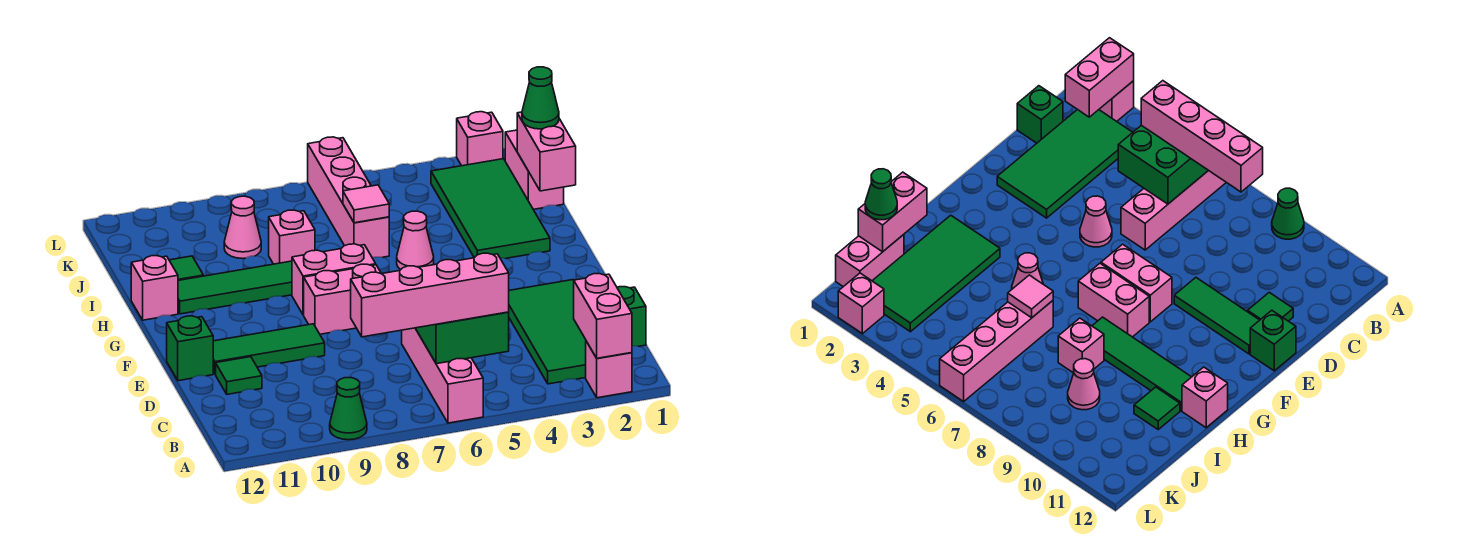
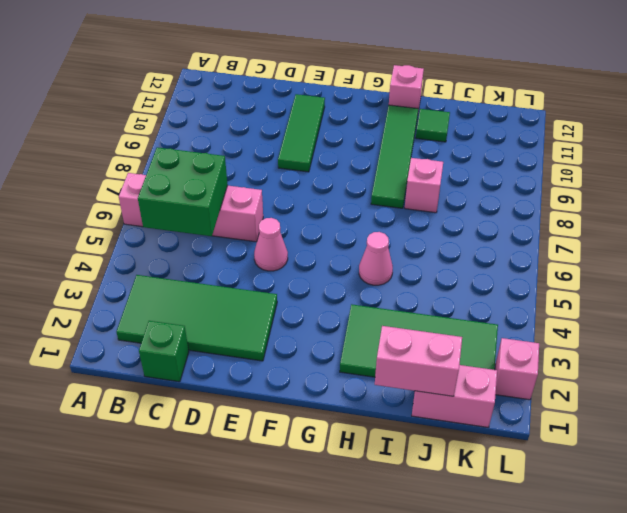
none -> pink brick A2 level 1
none -> green cone A9 level 1
none -> green tile D11 level 1

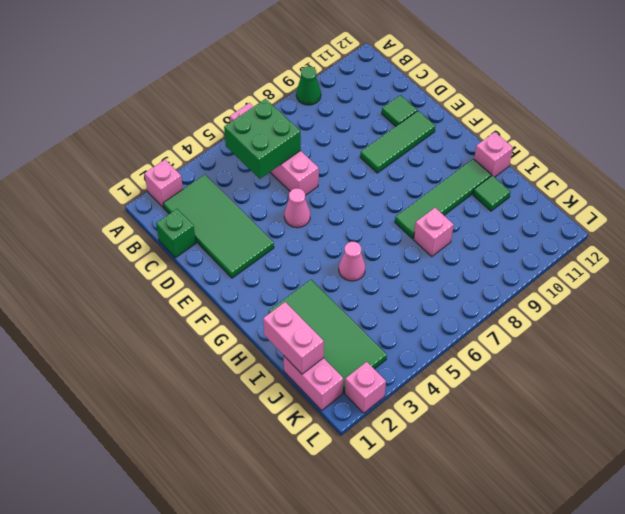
none -> green brick E12 level 1
none -> pink brick F7:F8 level 1
none -> pink brick G7:G8 level 1

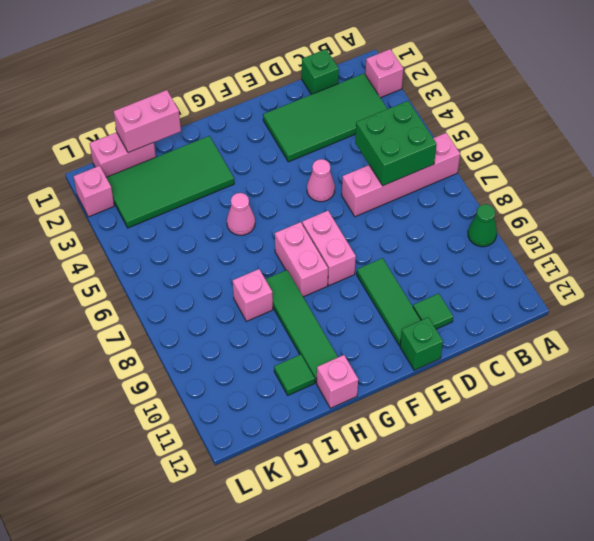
none -> pink brick I6:L6 level 1
none -> pink cone J9 level 1
none -> pink brick A2:B2 level 2

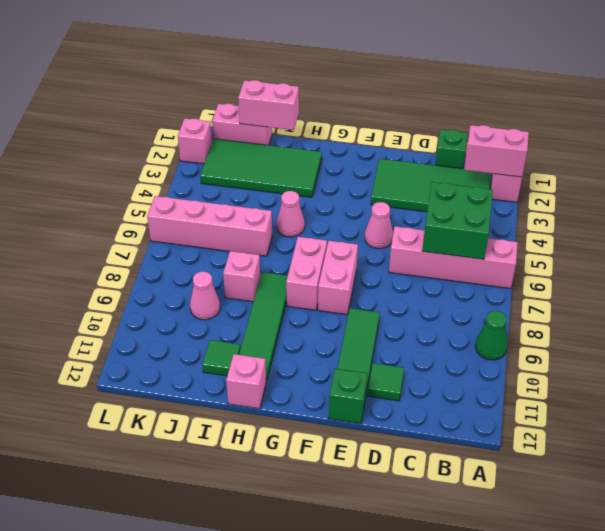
none -> pink tile I6 level 2
none -> pink brick B5:B8 level 3
none -> green cone J1 level 3

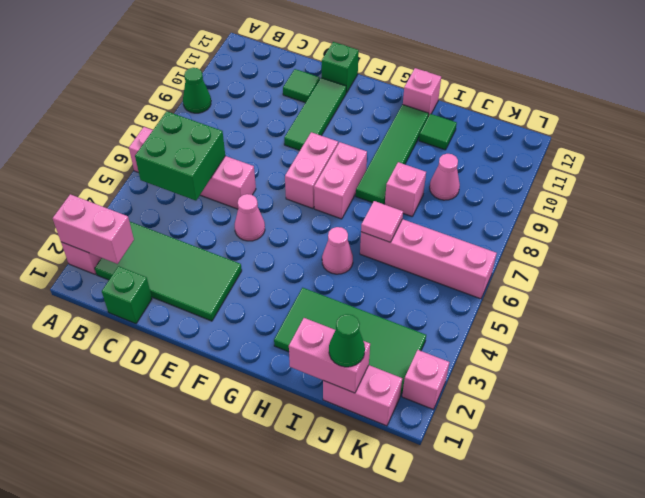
none -> pink brick B5:B8 level 3

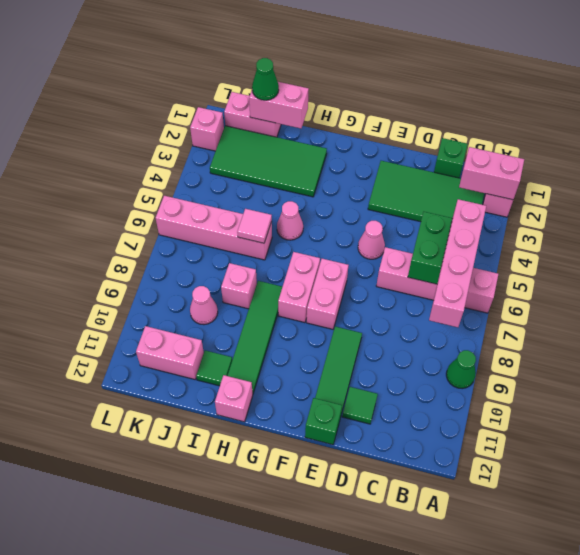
pink brick J11:K11 level 1 -> none

